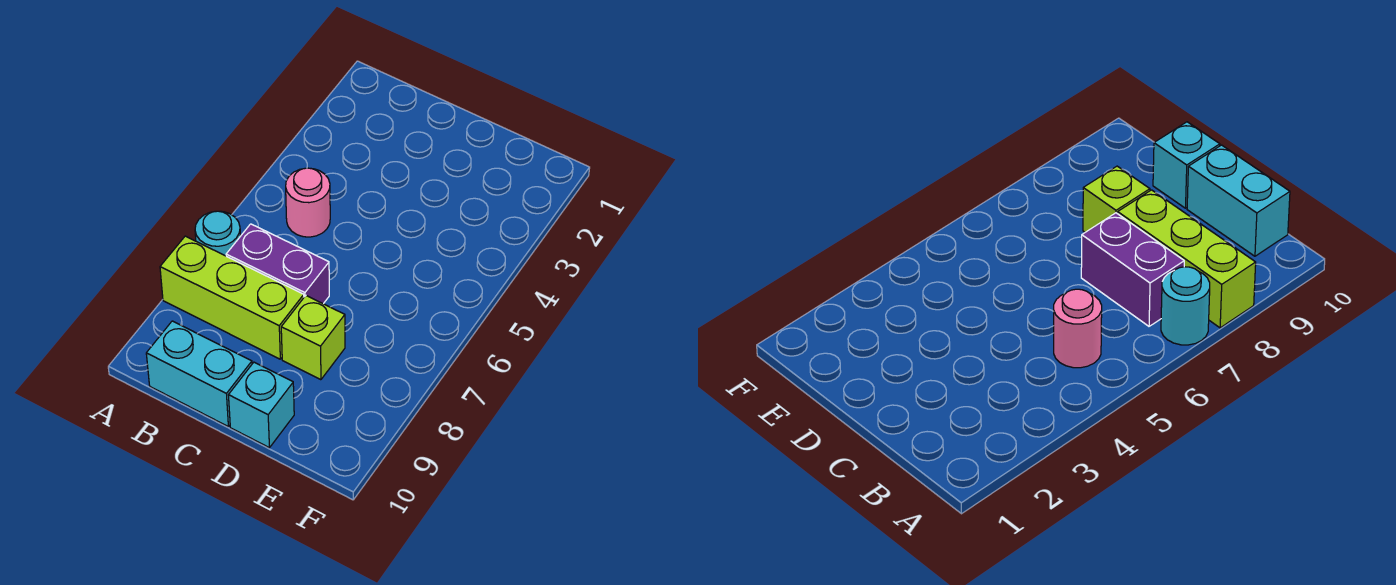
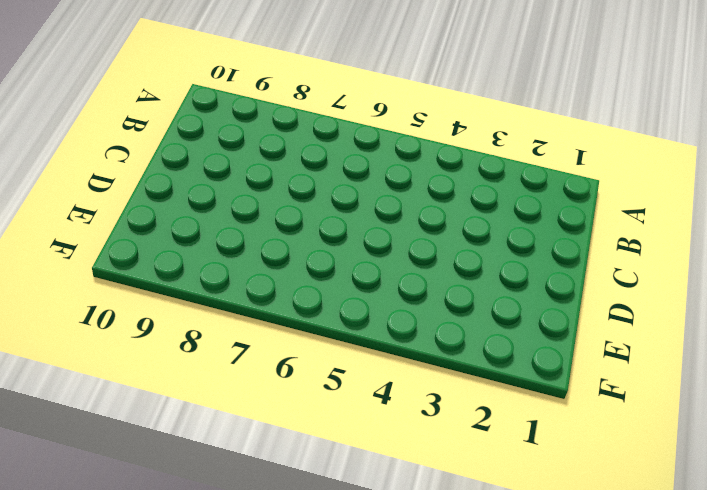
none -> cyan round brick A7 level 1
none -> lime brick A8:C8 level 1

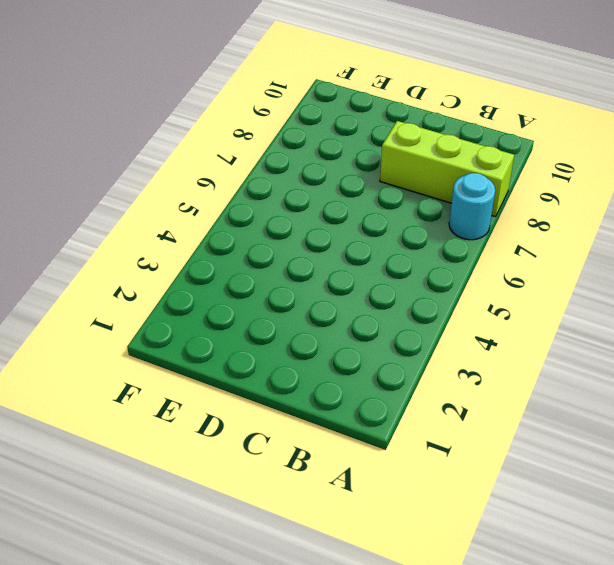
none -> pink round brick B5 level 1
none -> purple brick B7:C7 level 1

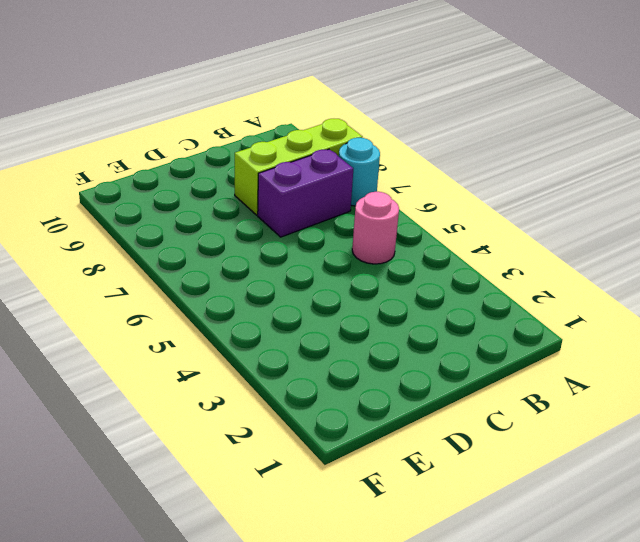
none -> cyan brick B10:C10 level 1
none -> lime brick D8 level 1

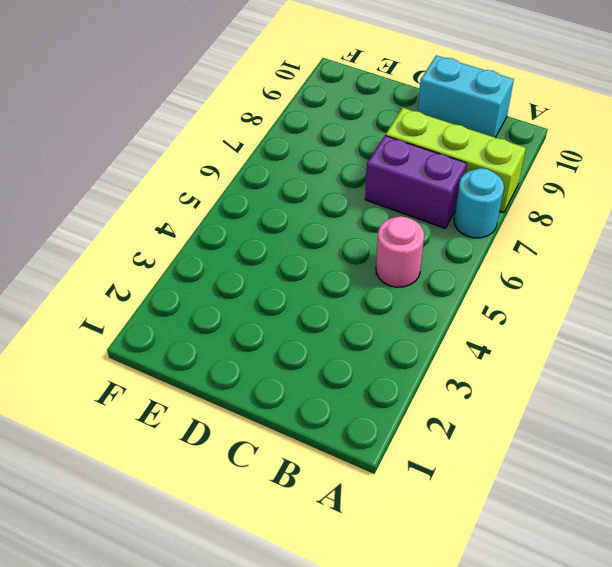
none -> lime brick D8 level 1
none -> cyan brick D10 level 1

